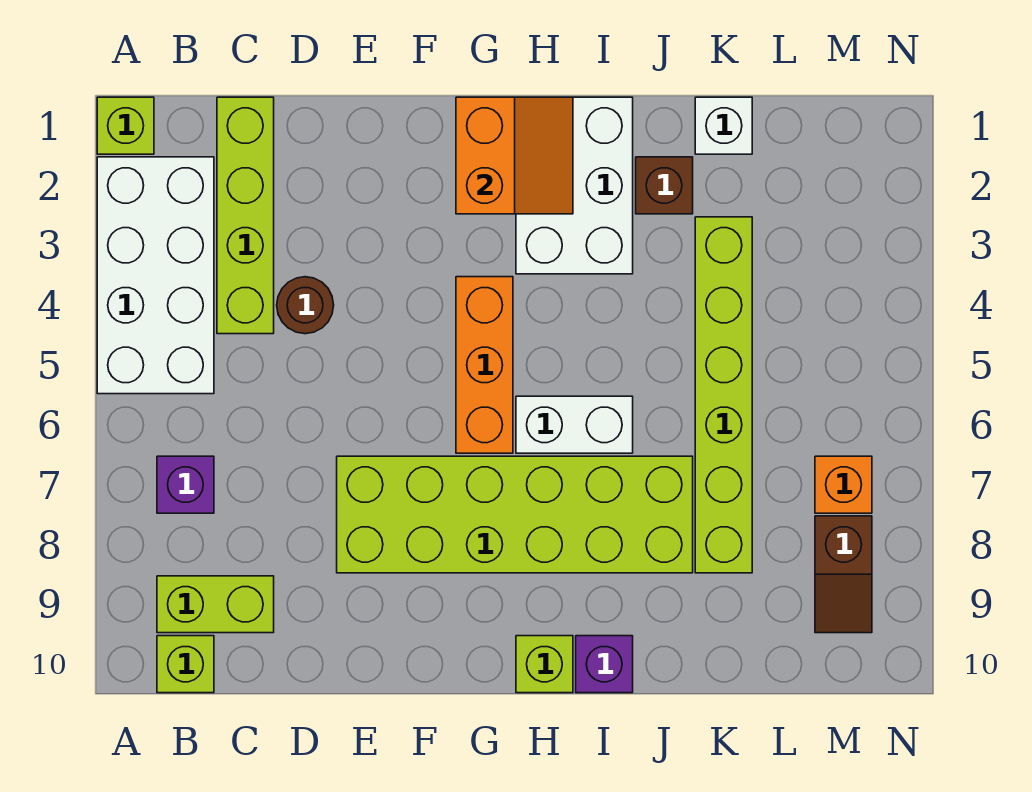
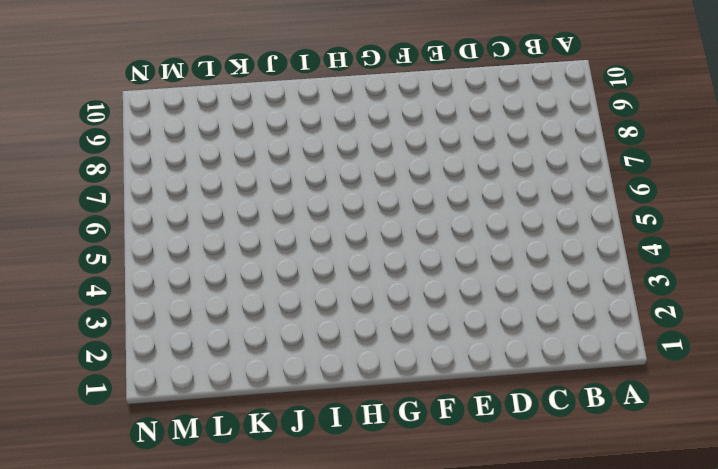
none -> lime brick A1 level 1
none -> white brick A2:B5 level 1
none -> purple brick B7 level 1

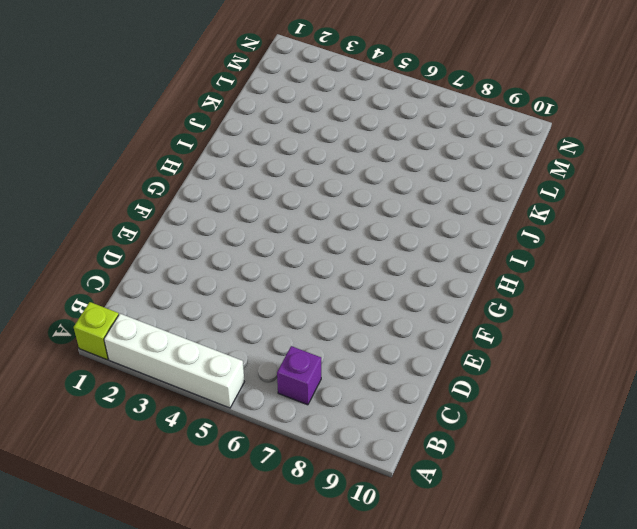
white brick A2:A5 level 1 -> white brick A2:B5 level 1
none -> lime brick B9:C9 level 1
none -> lime brick B10 level 1
none -> lime brick C1:C4 level 1

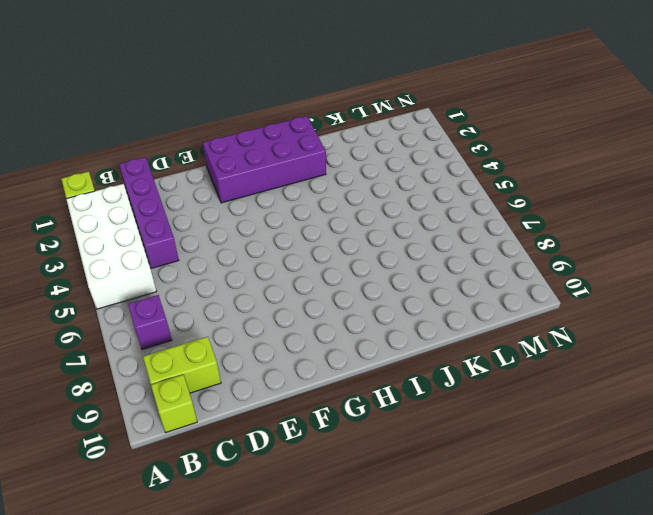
purple brick C1:C4 level 1 -> lime brick C1:C4 level 1
purple brick F1:I2 level 1 -> white brick H1:I3 level 1
none -> brown round brick D4 level 1
none -> lime brick E7:J8 level 1
none -> orange brick G4:G6 level 1

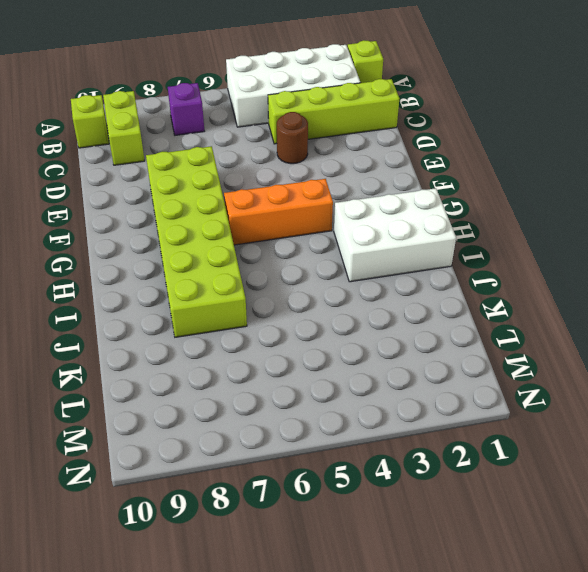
none -> white brick H6:I6 level 1
none -> lime brick H10 level 1
none -> purple brick I10 level 1

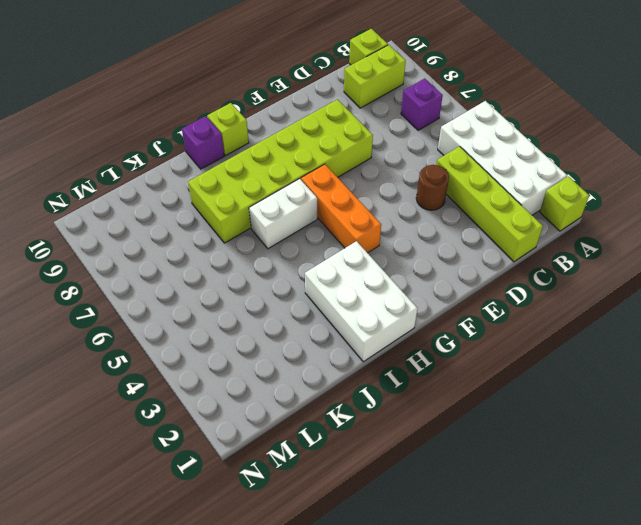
none -> brown brick J2 level 1
none -> white brick K1 level 1
none -> lime brick K3:K8 level 1

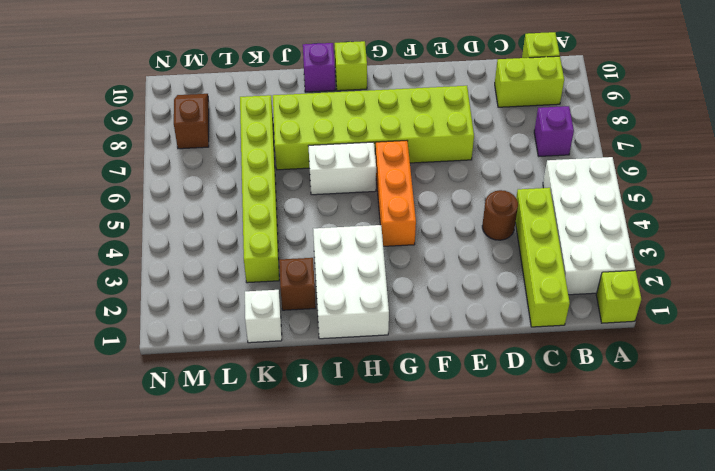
none -> orange brick M7 level 1
none -> orange slope G1:H2 level 2 top G

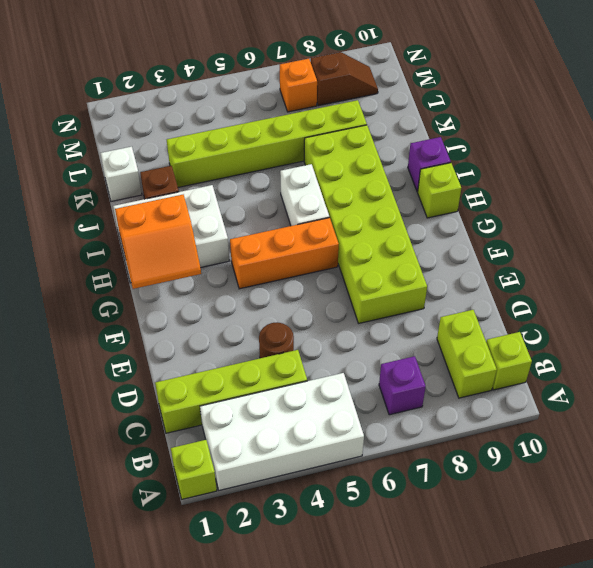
orange slope G1:H2 level 2 top H -> orange slope G1:H2 level 2 top G

